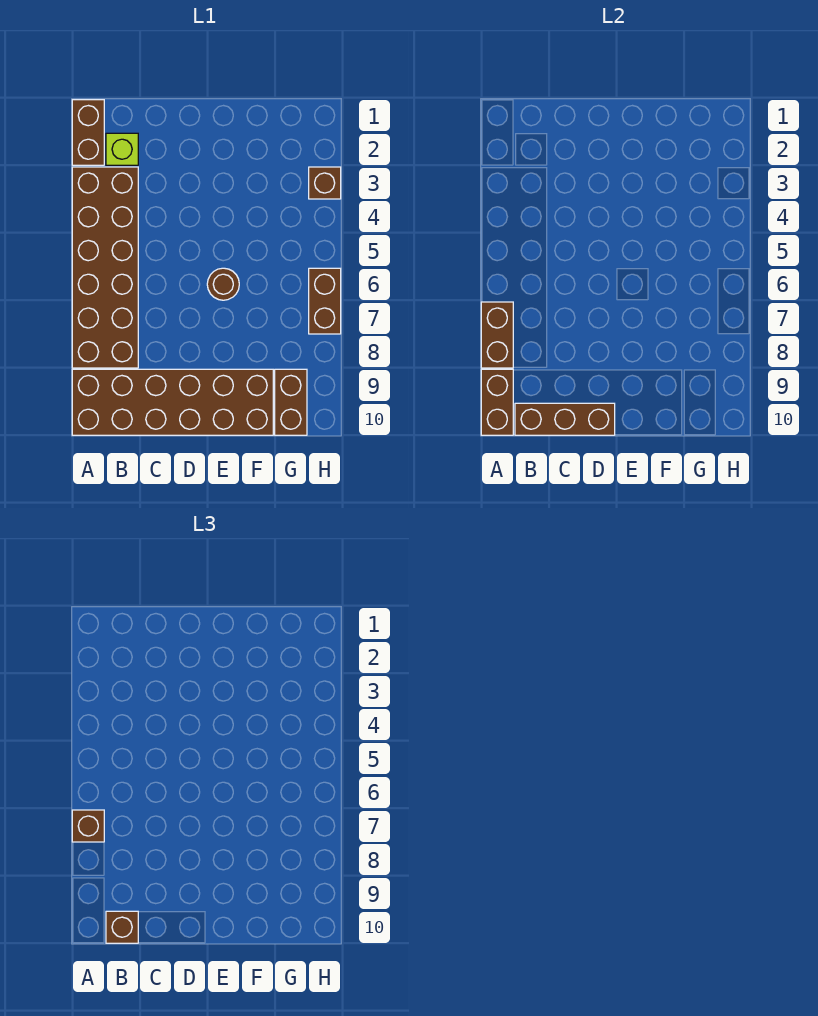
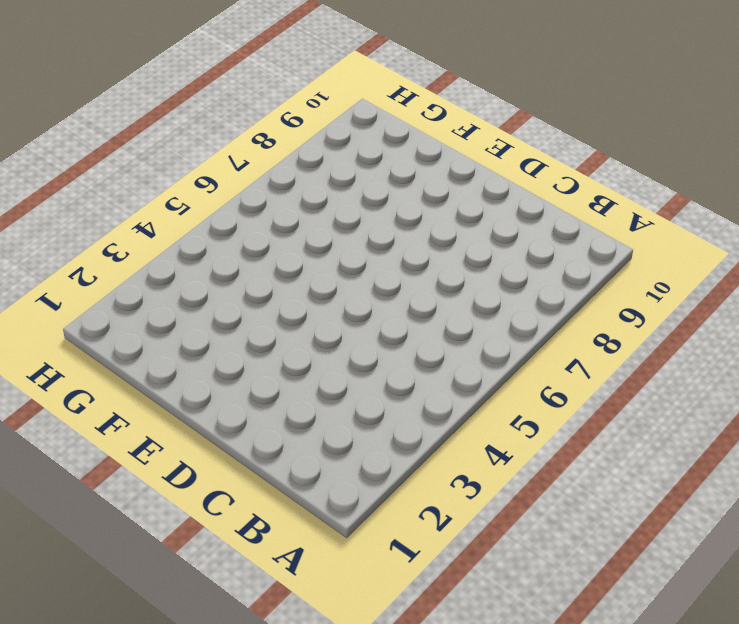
none -> brown brick A1:A2 level 1
none -> brown brick A3:B8 level 1
none -> brown brick A9:F10 level 1

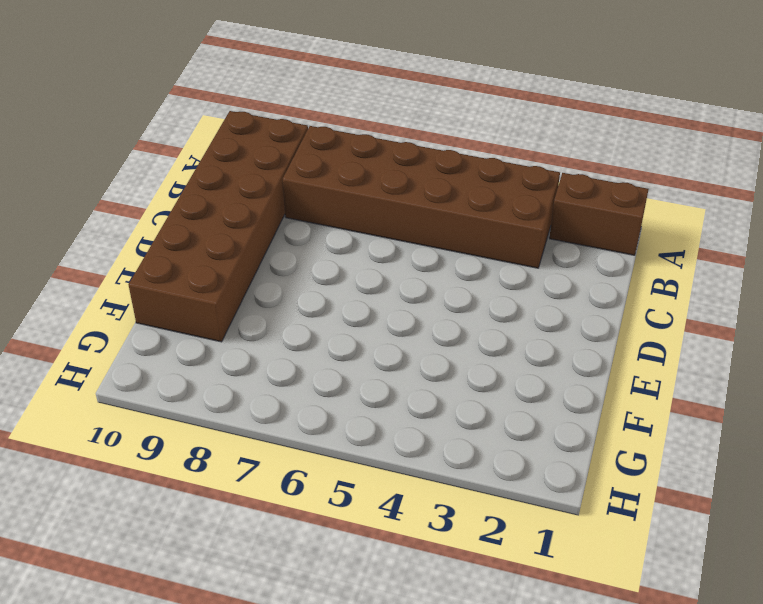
none -> lime brick B2 level 1
none -> brown round brick E6 level 1
none -> brown brick G9:G10 level 1

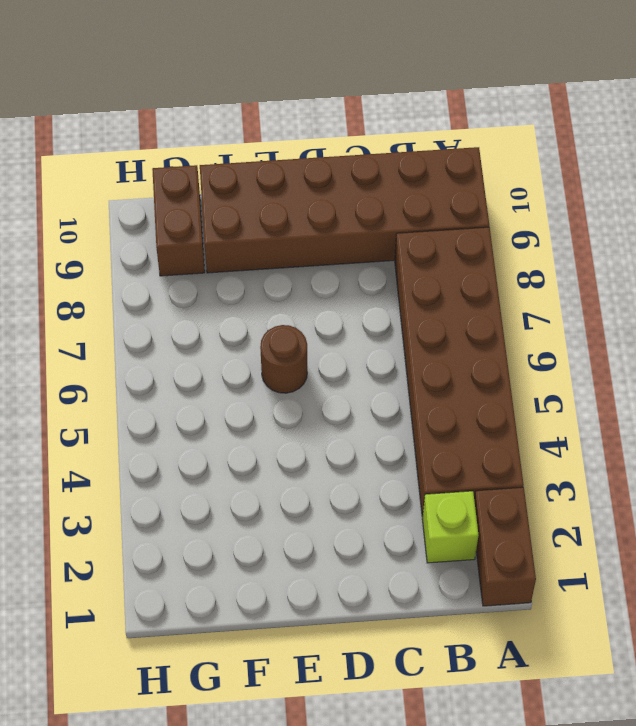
none -> brown brick H3 level 1
none -> brown brick H6:H7 level 1
none -> brown brick A7:A8 level 2

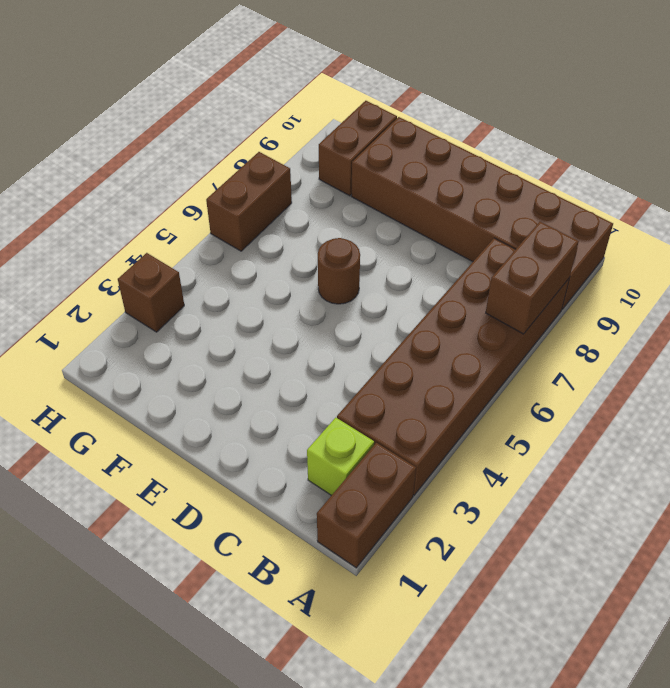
none -> brown brick A9:A10 level 2
none -> brown brick B10:D10 level 2
none -> brown brick A7 level 3

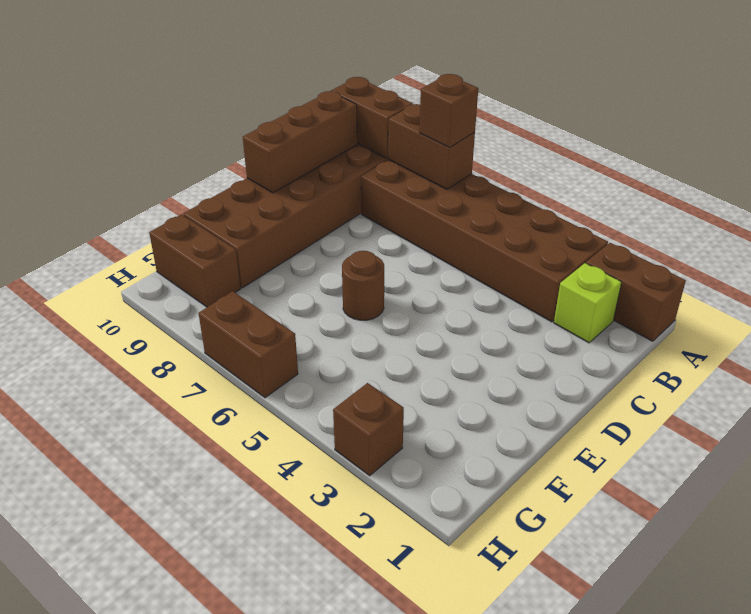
none -> brown brick B10 level 3

